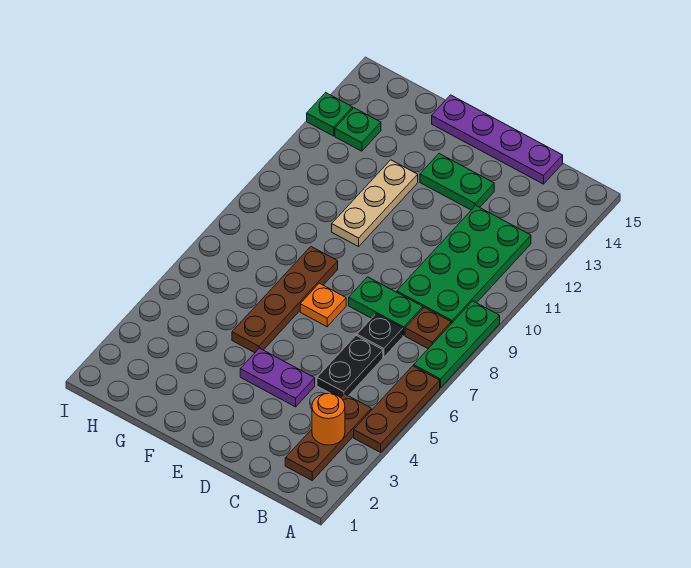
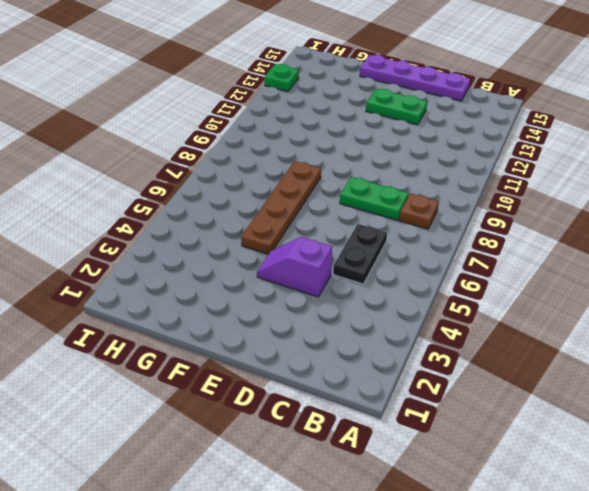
purple slope D4:E4 level 1 top D -> purple plate D4:E4 level 1
none -> brown plate A4:A6 level 1
none -> green plate A7:A9 level 1
none -> brown plate B2:B4 level 1

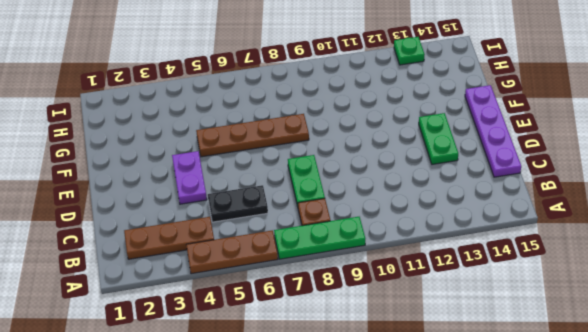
none -> green plate B9:C12 level 1
none -> black plate C7 level 1
none -> orange plate E7 level 1

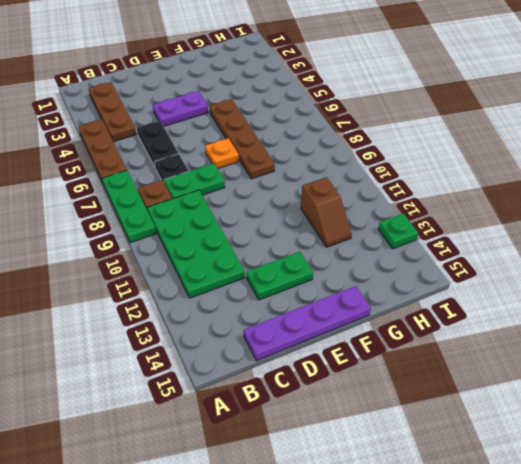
brown slope G11:G12 level 1 top 11 -> none
none -> tan plate F10:F12 level 1
none -> green plate H13 level 1
none -> orange round brick B3 level 2

